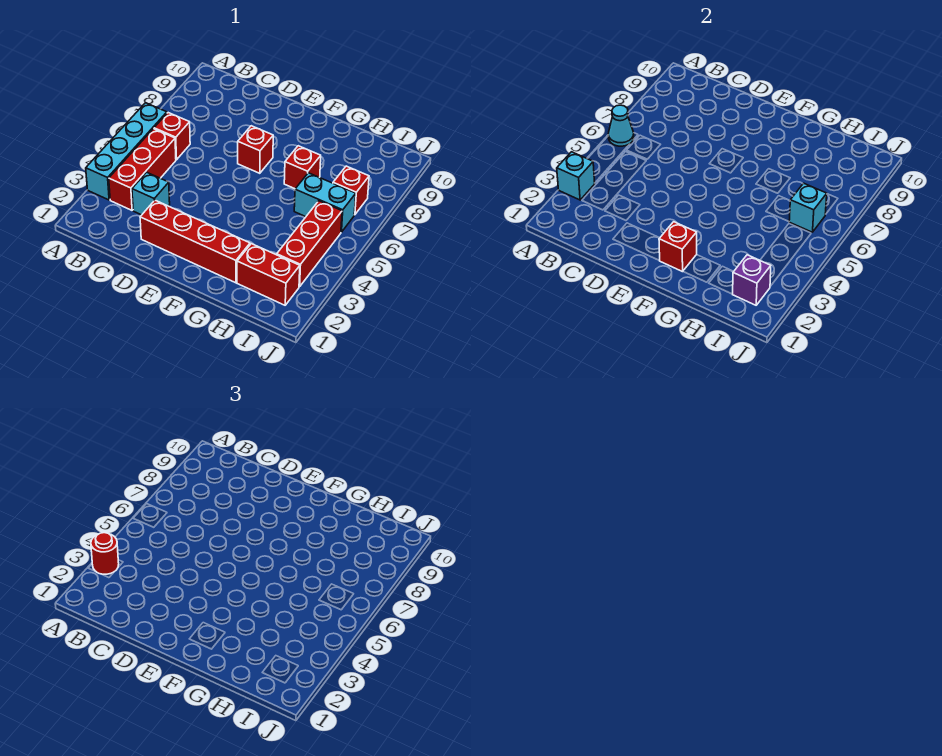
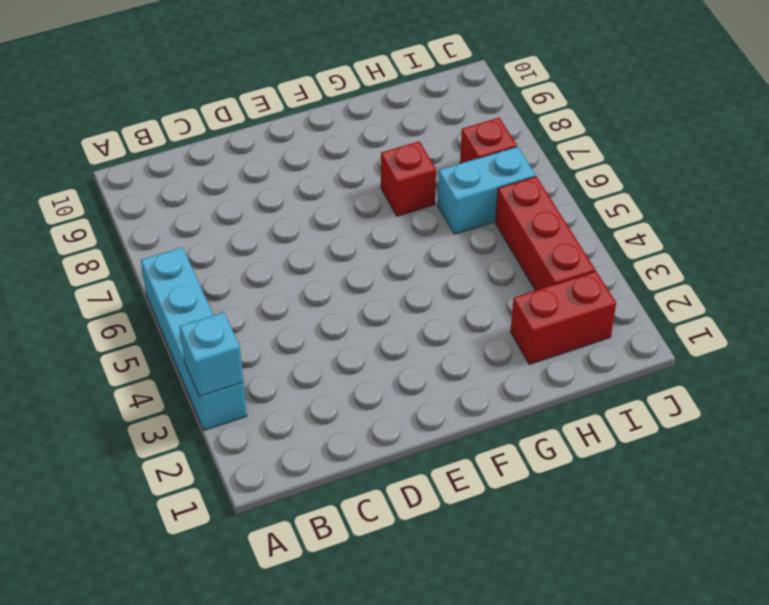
none -> red brick B3:B5 level 1
none -> red brick B6 level 1
none -> cyan brick C3 level 1

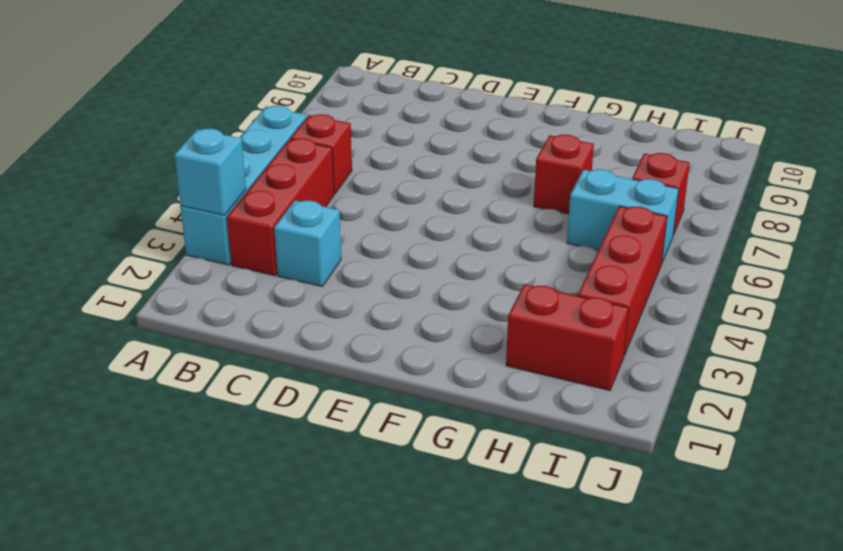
none -> red brick D2:G2 level 1
none -> red brick E7 level 1
none -> cyan cone A6 level 2

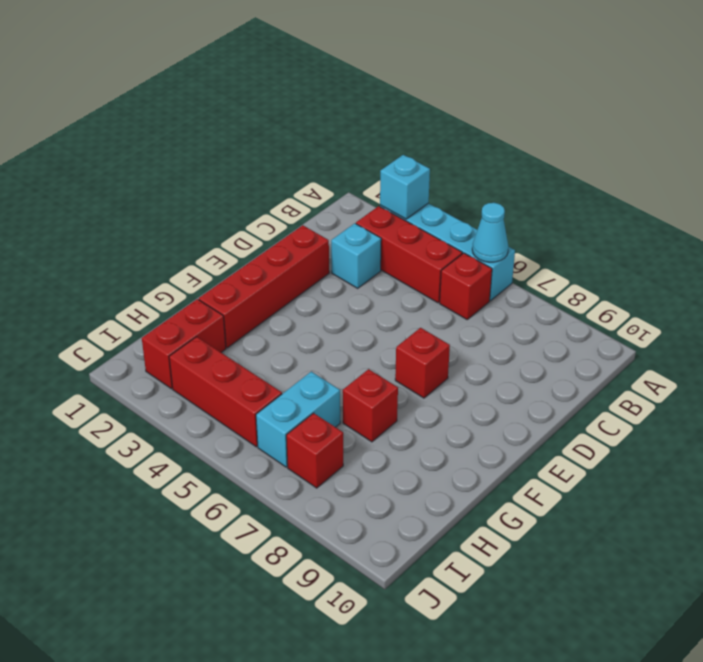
none -> red brick F2 level 2
none -> purple brick I2 level 2
none -> cyan brick I6 level 2

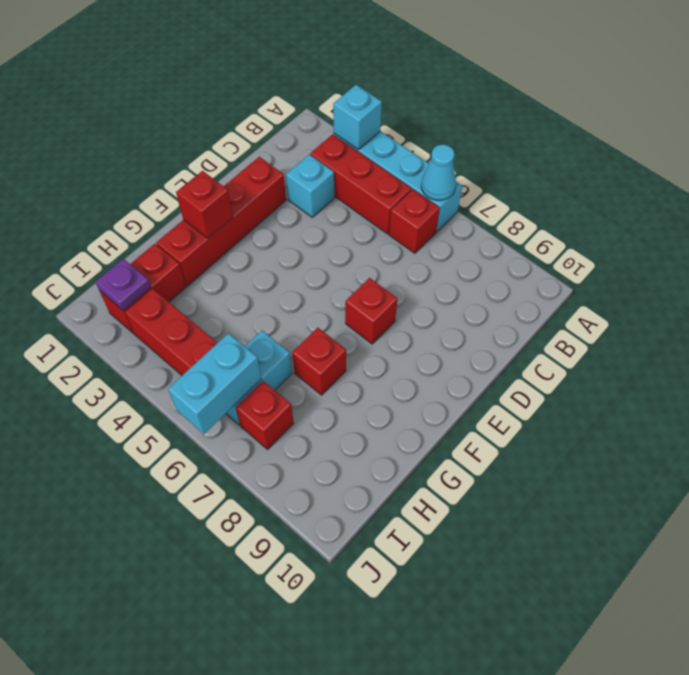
purple plate I2 level 2 -> purple brick I2 level 2
cyan brick I6:J6 level 2 -> cyan brick I6 level 2
none -> red round brick A3 level 3

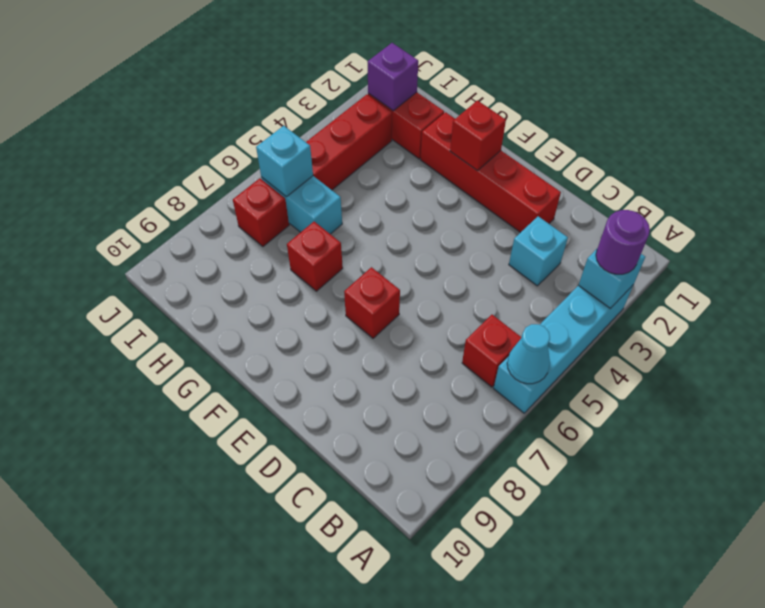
purple round brick A3 level 3 -> red round brick A3 level 3
none -> red brick B3:B5 level 1

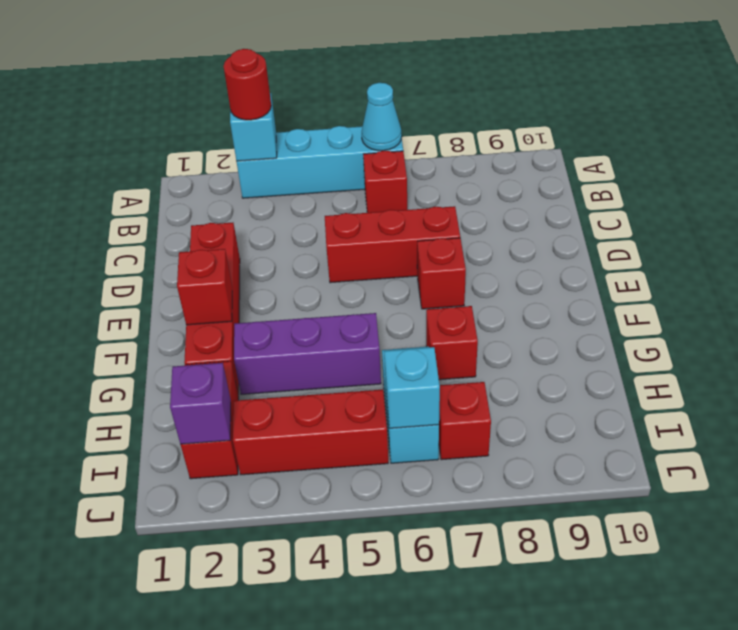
red brick D5:D7 level 1 -> red brick B3:B5 level 1
purple brick G3:G5 level 1 -> none
none -> cyan brick C3 level 1

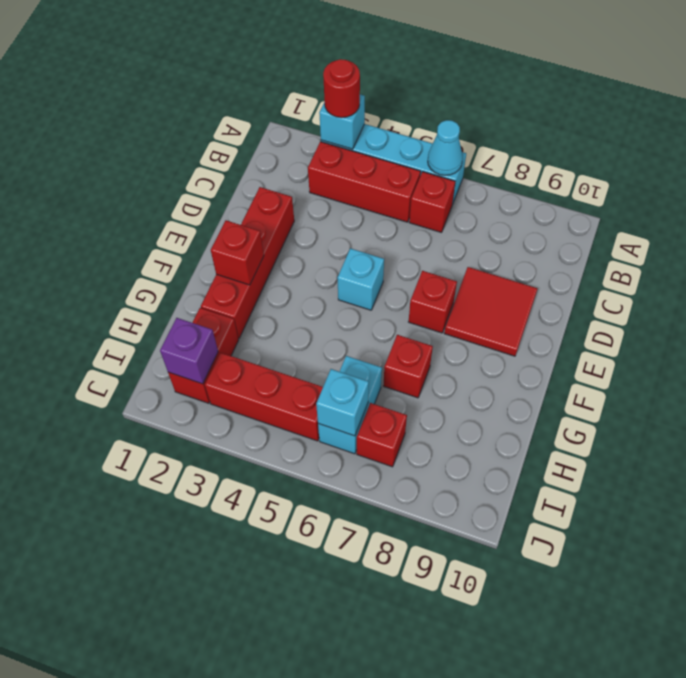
red tile D8:E9 level 1 -> none
cyan brick E5 level 1 -> cyan brick C3 level 1

